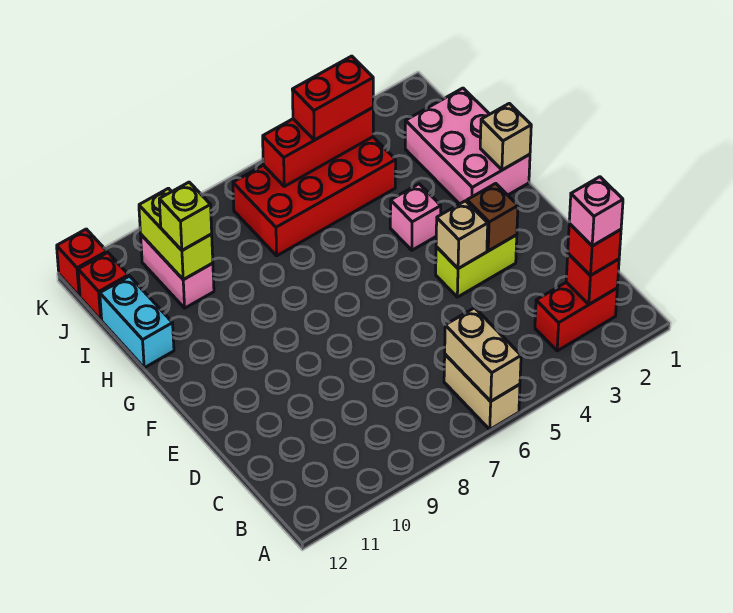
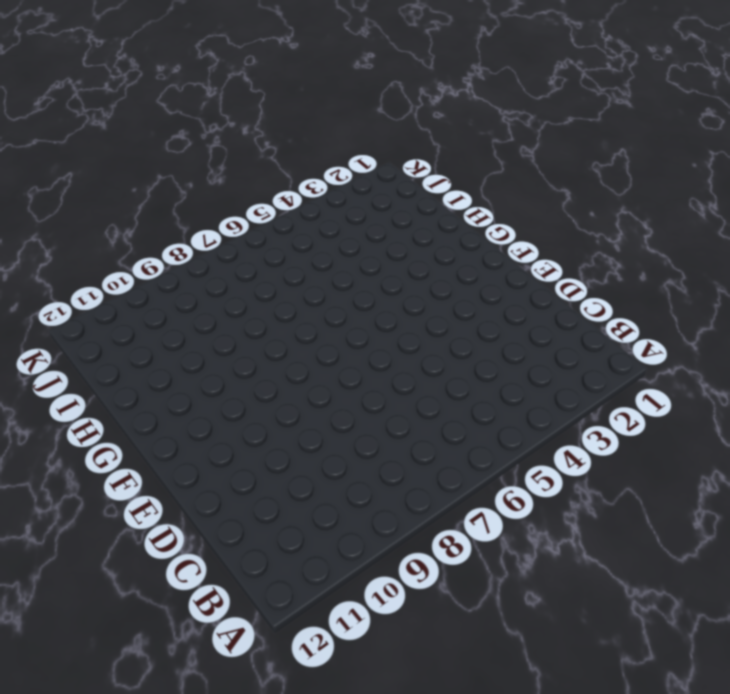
none -> tan brick A6:B6 level 1
none -> red brick B2:B3 level 1
none -> lime brick E3:E4 level 1

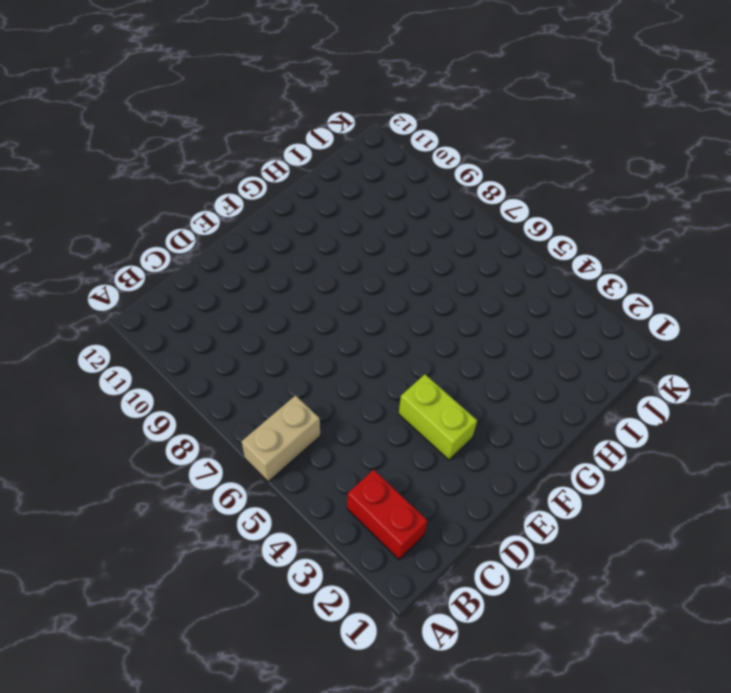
none -> pink brick G1:I2 level 1
none -> pink brick G4 level 1
none -> cyan brick H12:I12 level 1

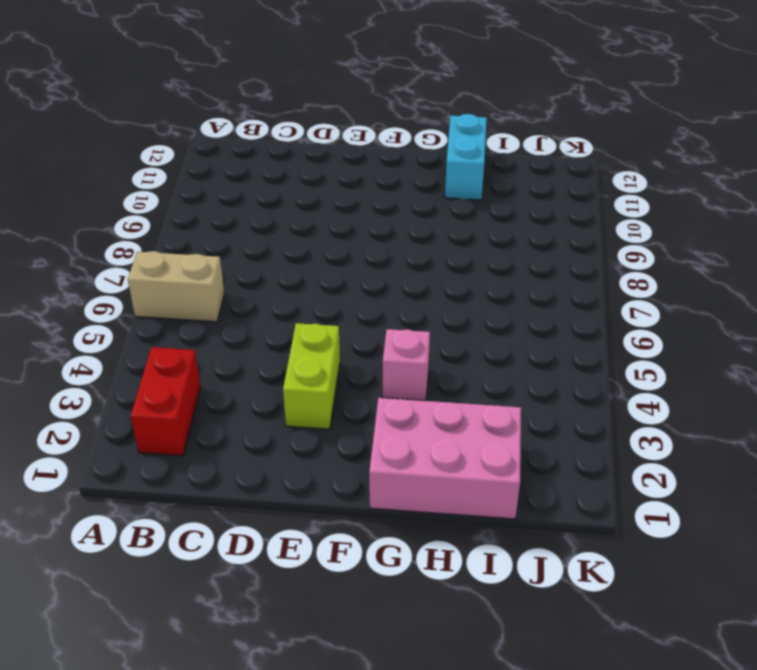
cyan brick H11:H12 level 1 -> cyan brick H12:I12 level 1
none -> red brick I4:J7 level 1
none -> pink brick I10:J10 level 1
none -> red brick J12 level 1

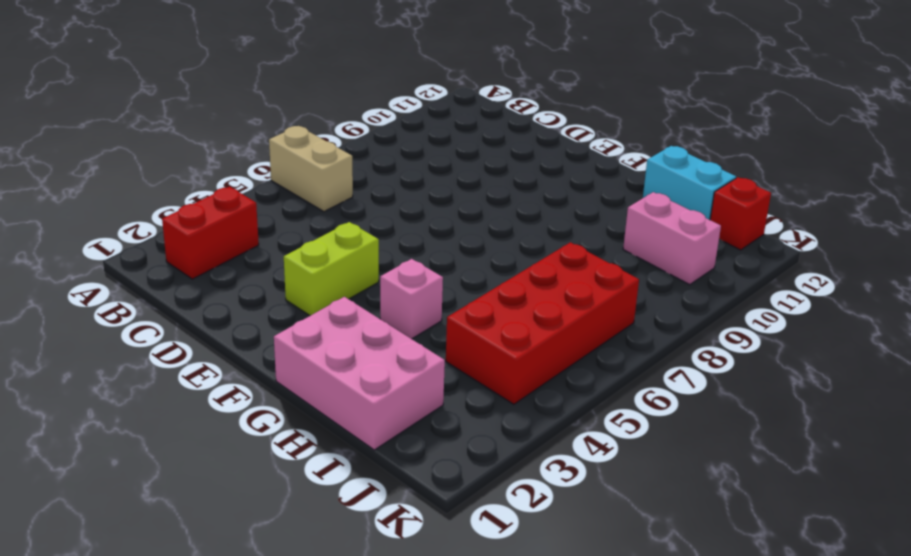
none -> red brick K12 level 1
none -> tan brick A6:B6 level 2
none -> red brick B2 level 2

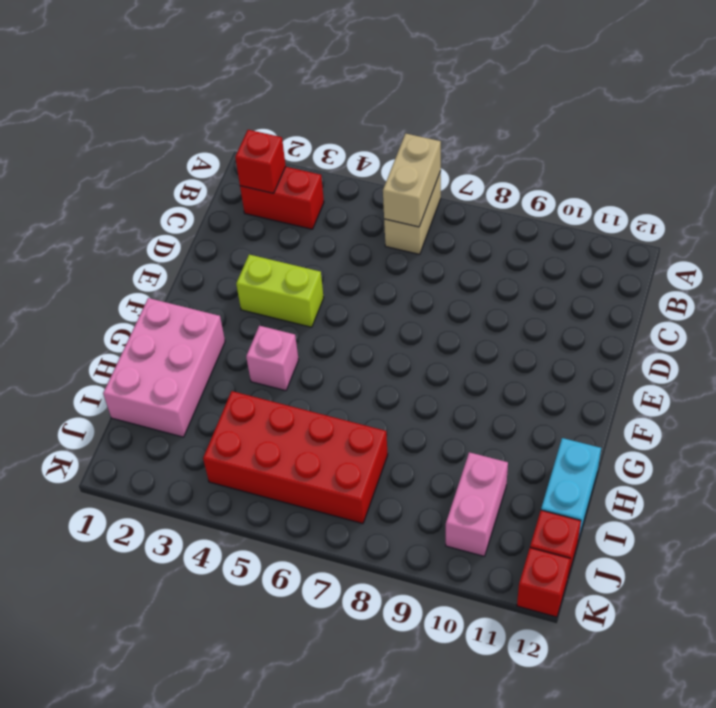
none -> brown brick E3 level 2
none -> tan brick E4 level 2
none -> tan brick G1 level 2

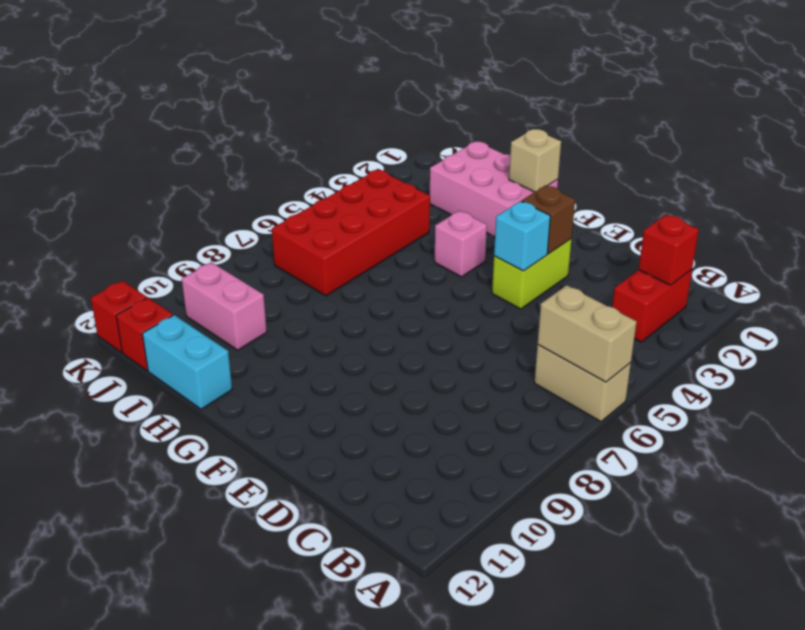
cyan brick E4 level 2 -> tan brick E4 level 2
none -> lime brick I10:J10 level 2
none -> red brick J4:J6 level 2
none -> red brick B2 level 3

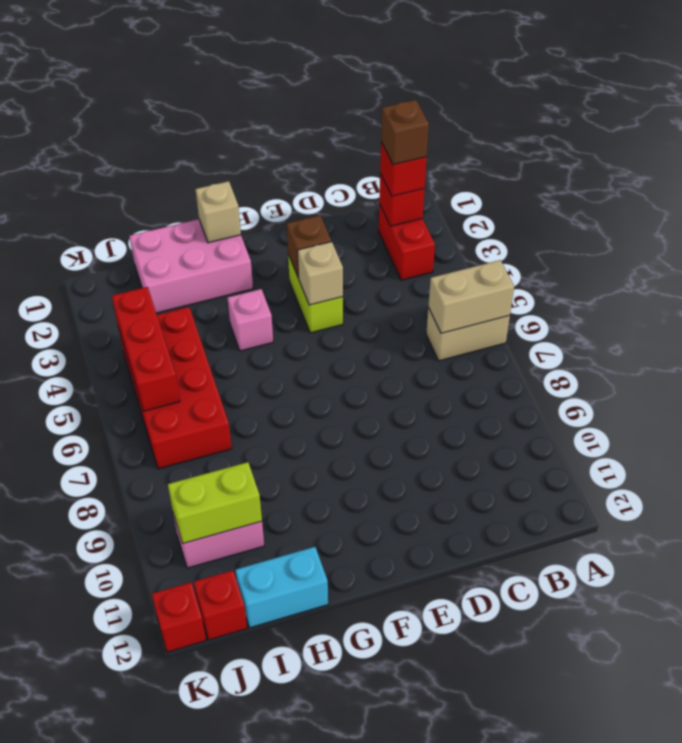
brown brick B2 level 4 -> pink brick B2 level 4
none -> lime brick I10 level 3
none -> red brick J4:J5 level 3

